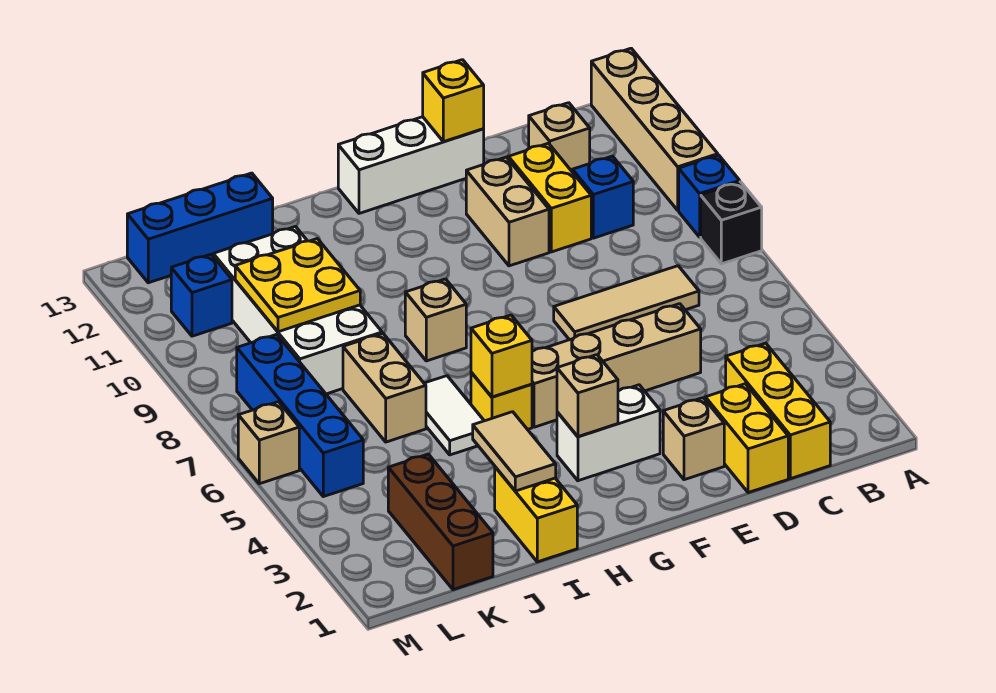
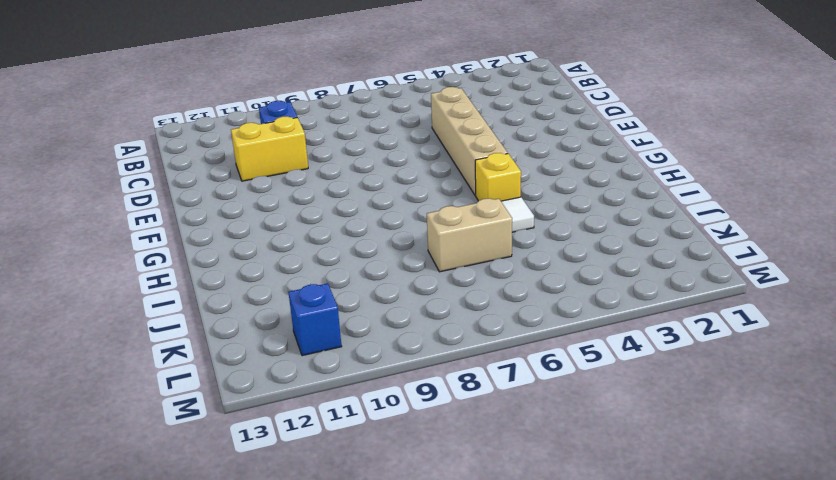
none -> black brick A8 level 1
none -> blue brick A9 level 1
none -> tan brick A10:A13 level 1
none -> yellow brick C1:C3 level 1

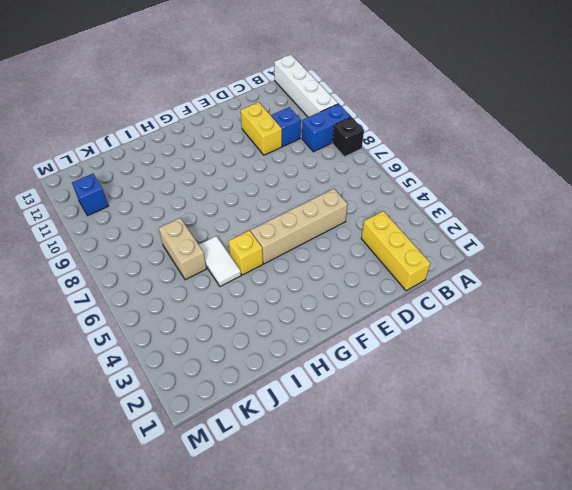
blue brick A9:B9 level 1 -> blue brick A9 level 1
white brick A10:A13 level 1 -> tan brick A10:A13 level 1
none -> tan tile C7:E7 level 1
none -> tan brick C12 level 1
none -> yellow brick D1:D2 level 1
none -> tan brick E2 level 1

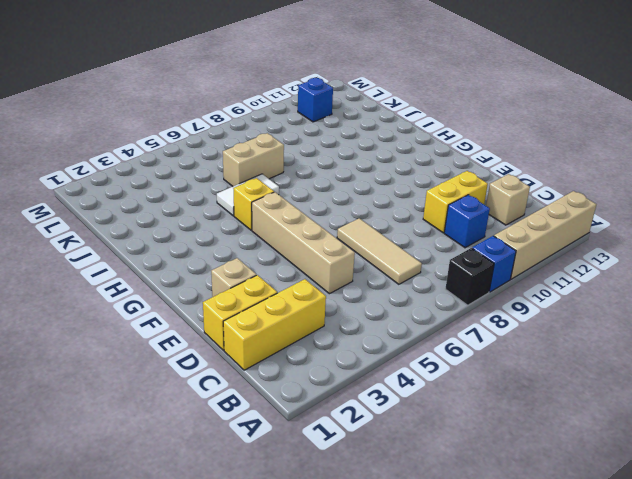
none -> tan brick E10:E11 level 1
none -> white brick E13:G13 level 1
none -> white brick F3:G3 level 1
none -> tan brick H8 level 1

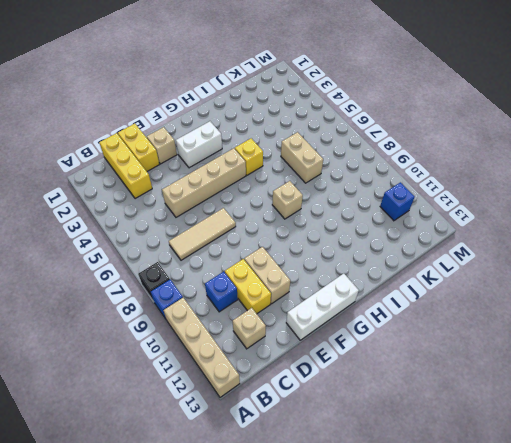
none -> yellow brick I1:I2 level 1
none -> white tile I5:I6 level 1
none -> white brick J8:K11 level 1
none -> blue brick J13:L13 level 1

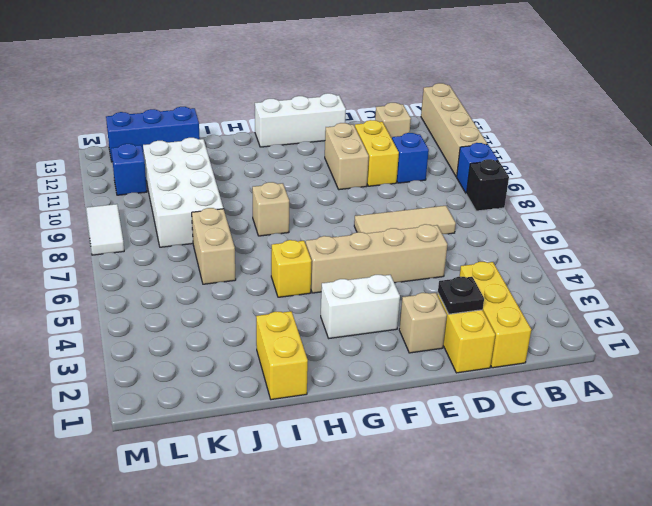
black plate D2 level 2 -> none
white tile M8:M9 level 1 -> white tile I5:I6 level 1
none -> brown brick K1:K3 level 1
none -> blue brick L5:L8 level 1
none -> tan brick M6 level 1
none -> yellow brick E13 level 2

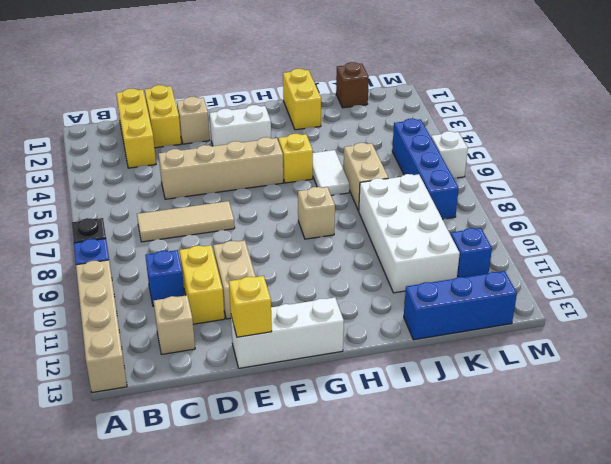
brown brick K1 level 1 -> brown brick K1:K3 level 1
white brick M6 level 1 -> tan brick M6 level 1
none -> tan brick G3 level 2
none -> yellow brick H5 level 2
none -> tan tile I2:I3 level 2
none -> yellow plate J9:K10 level 2

